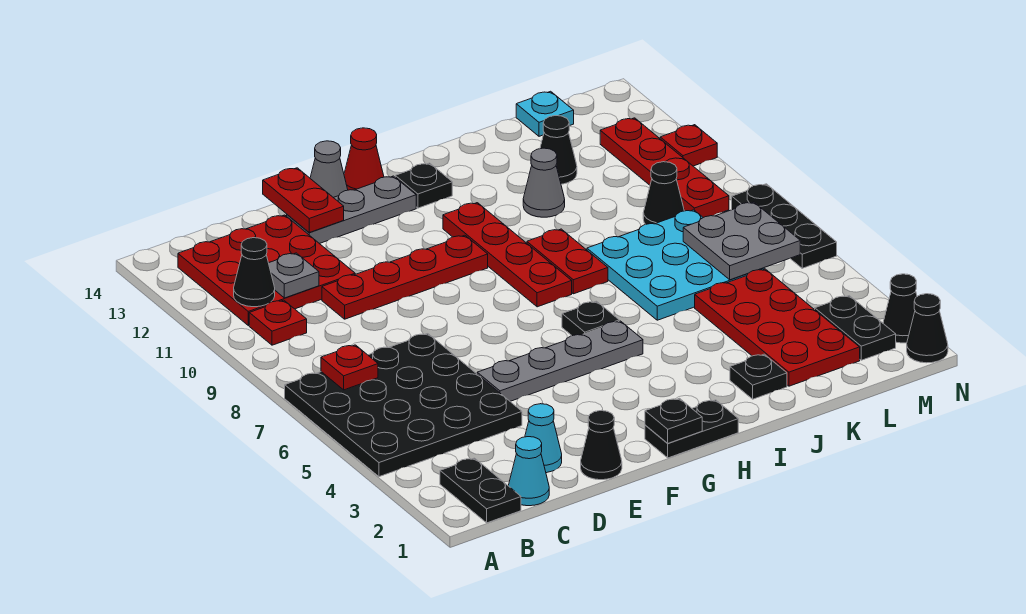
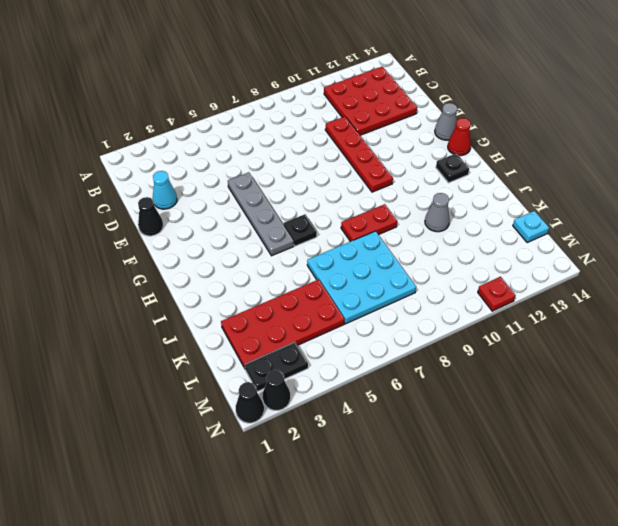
none -> black plate A4:D7 level 1
none -> black plate B1:B2 level 1
none -> red plate B10 level 1
none -> cyan cone C1 level 1

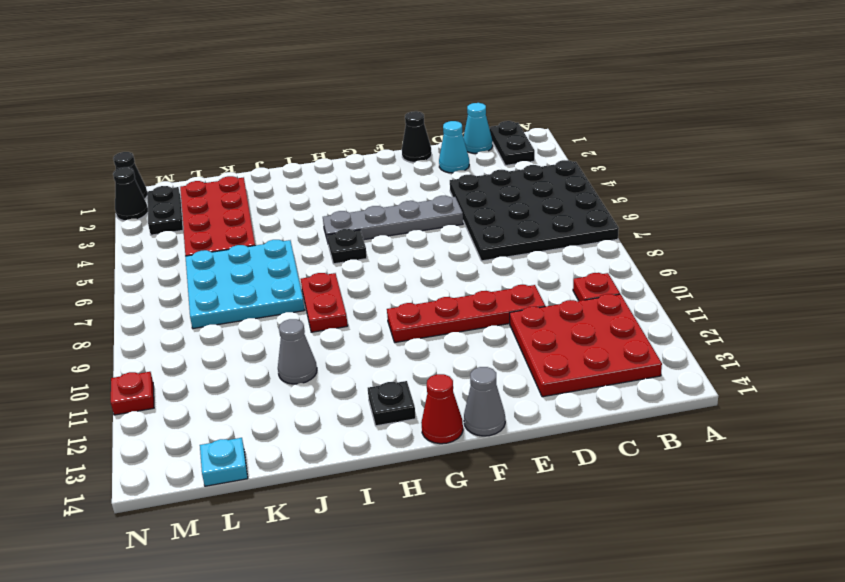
none -> grey plate E13:G13 level 1
none -> black plate G1:H1 level 1
none -> red plate H8:H11 level 1
none -> black plate J2 level 1

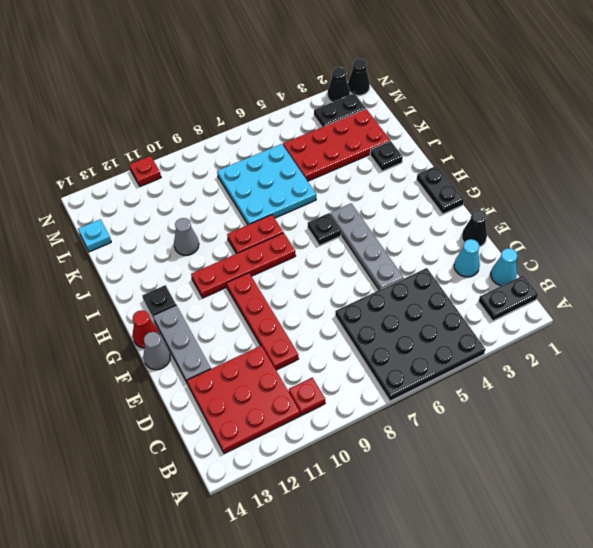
none -> black cone K12 level 1
none -> black cone L9 level 1
none -> red plate M9:M12 level 1
none -> black plate N6:N8 level 1

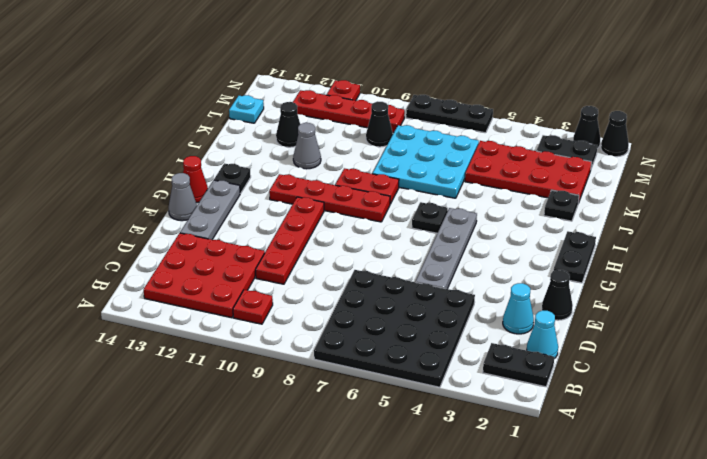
none -> red plate B7 level 2
none -> black cone B11 level 2
none -> grey plate C11 level 2
none -> red plate E13:E14 level 2

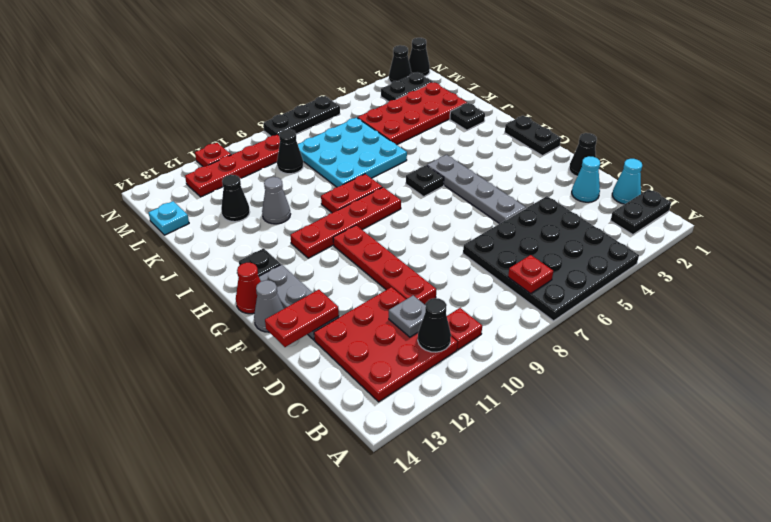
none -> black plate G1 level 2
none -> grey plate L6:M7 level 2

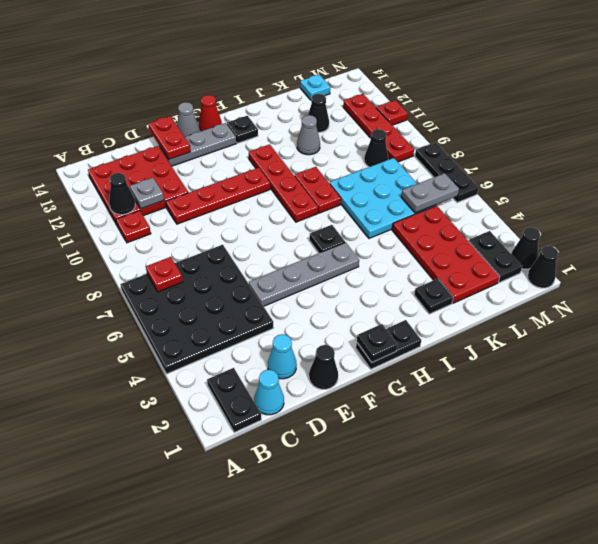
grey plate L6:M6 level 2 -> grey plate L6:M7 level 2

